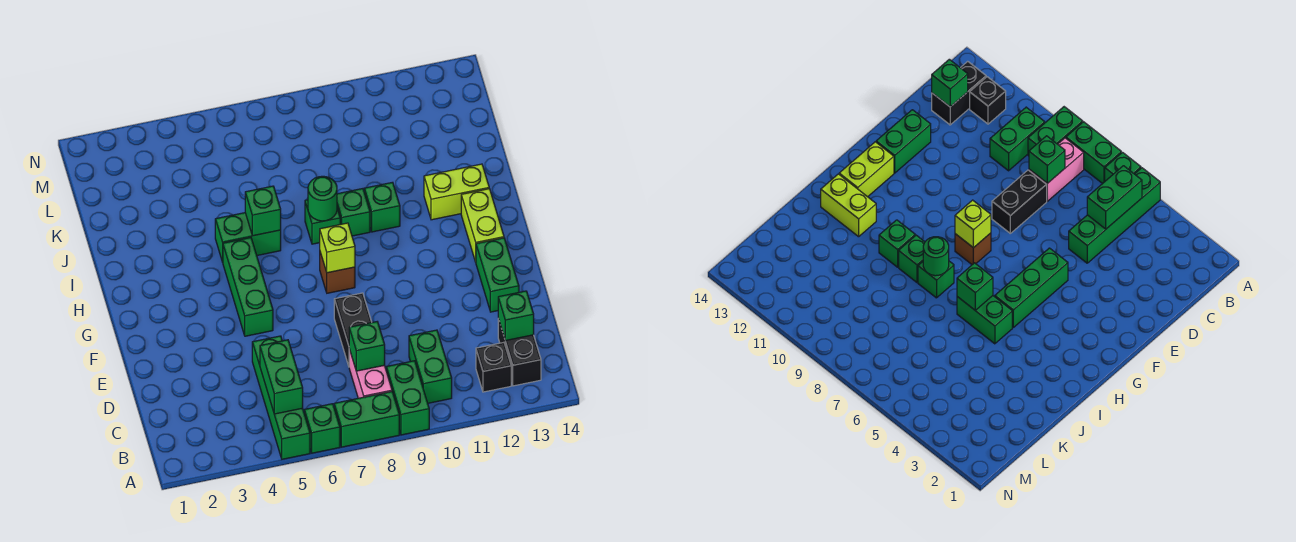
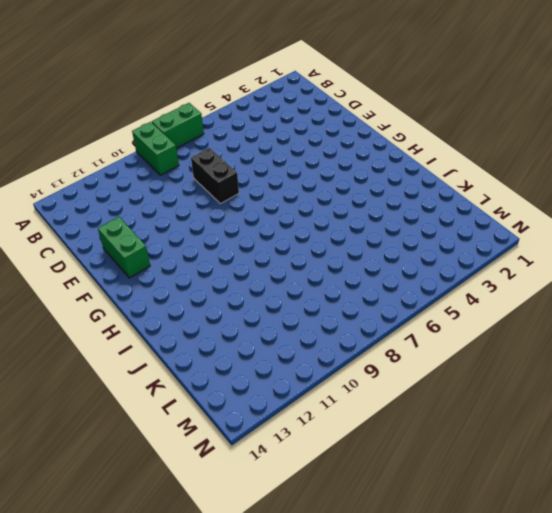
none -> green brick A5:D5 level 1
none -> green brick A6 level 1
none -> pink brick B8:C8 level 1

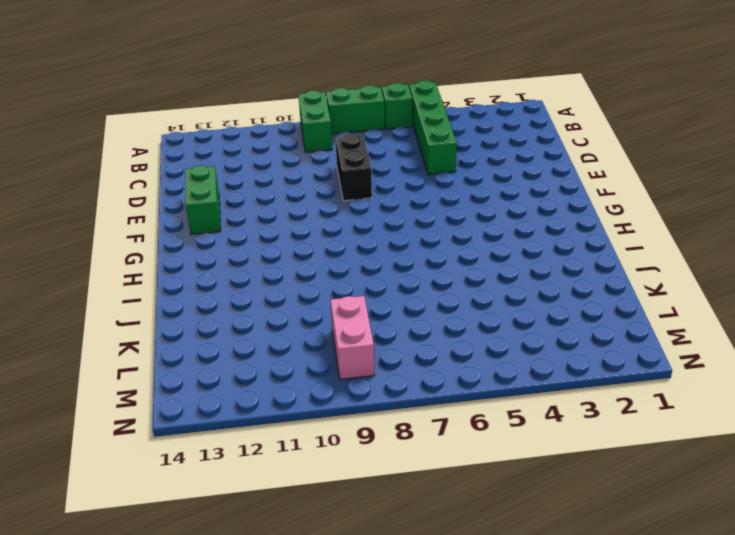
pink brick L9:M9 level 1 -> pink brick B8:C8 level 1
none -> green brick B10:C10 level 1
none -> black brick B12 level 1
none -> black brick B13:C13 level 1

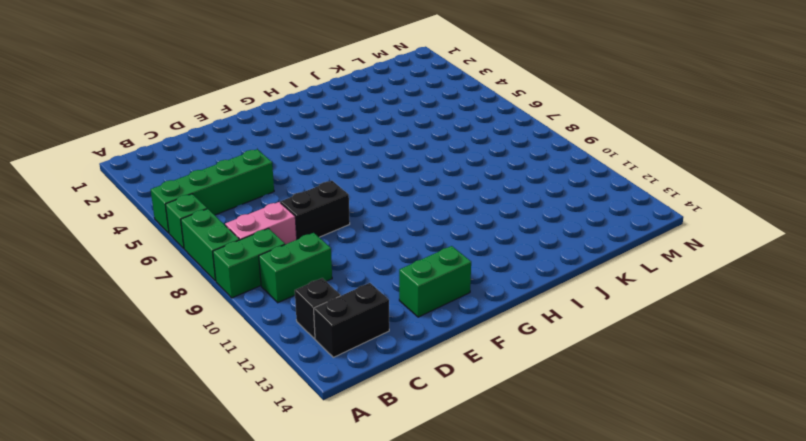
none -> green brick F5:H5 level 1
none -> brown brick G8 level 1
none -> lime brick G13:H13 level 1

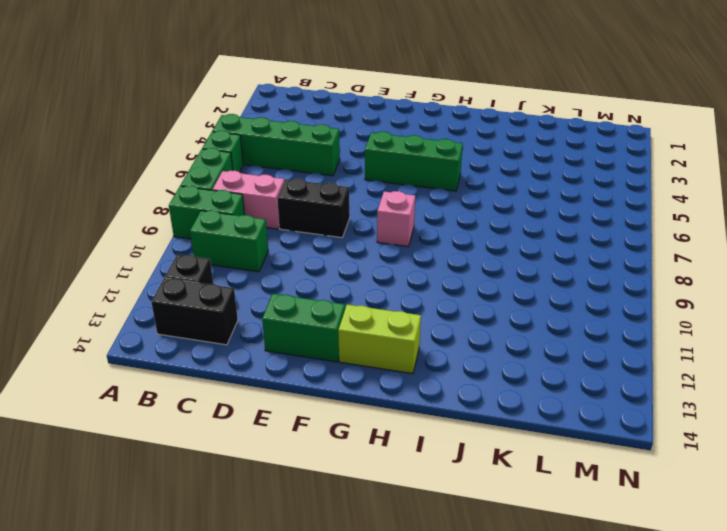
pink brick G8 level 1 -> brown brick G8 level 1
none -> green brick I5:I6 level 1
none -> green brick I8 level 1
none -> green brick I9 level 1

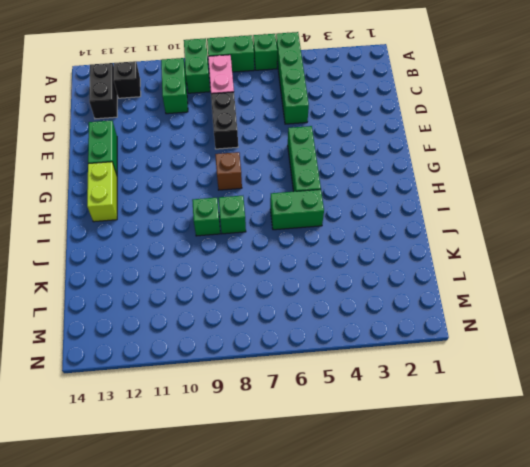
none -> green brick I10 level 1
none -> lime brick I12:I13 level 1
none -> green brick B5:C5 level 2

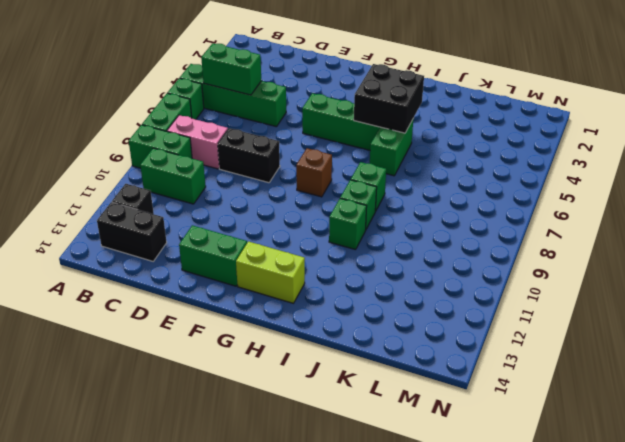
black brick H4:I5 level 2 -> none
none -> lime brick I12:I13 level 1
none -> green brick C8 level 2
none -> green brick C13 level 2

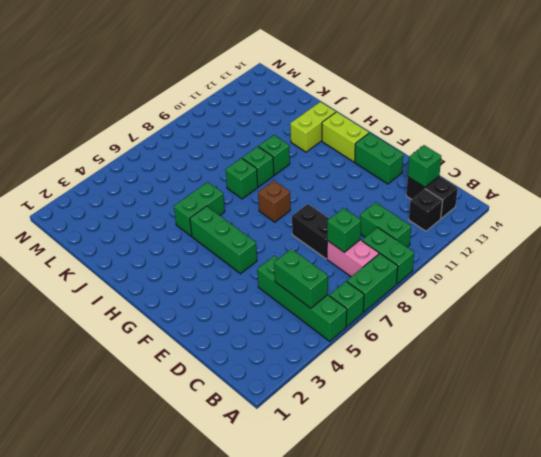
none -> lime brick G8 level 2
none -> green brick I6 level 2
none -> green round brick I8 level 2

